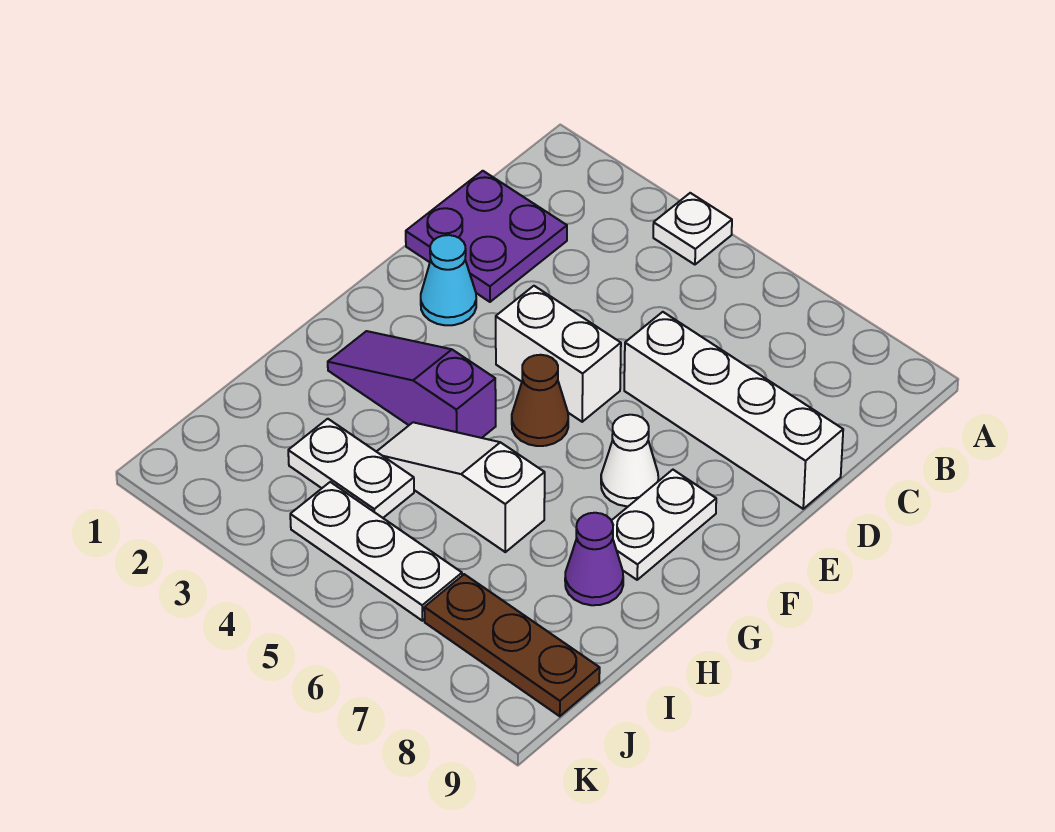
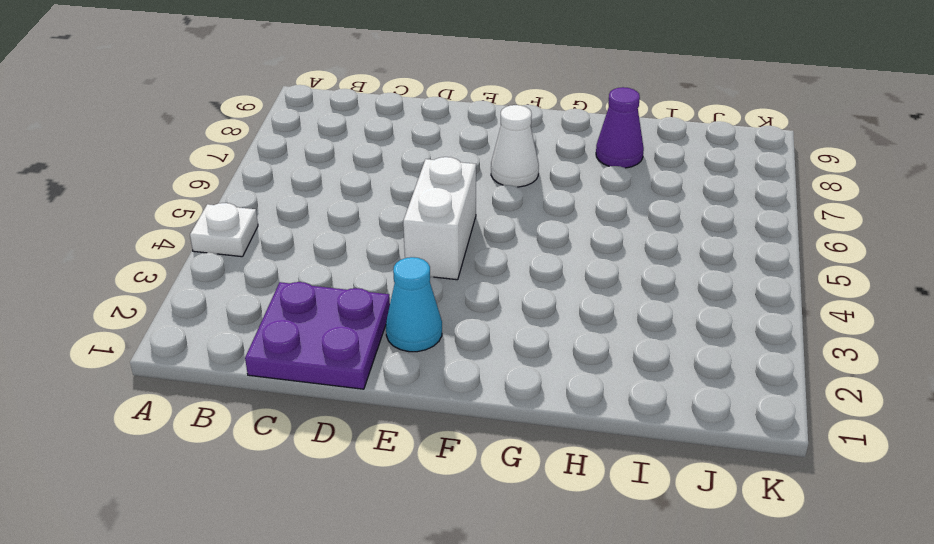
none -> white brick D6:D9 level 1
none -> brown cone F5 level 1
none -> white plate F8:G8 level 1

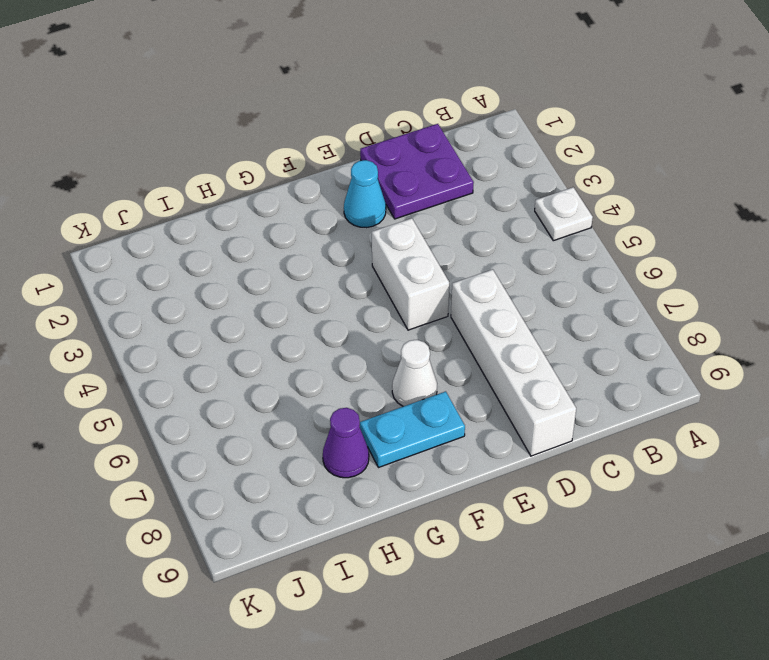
cyan plate F8:G8 level 1 -> white plate F8:G8 level 1
none -> brown cone F5 level 1
none -> purple slope G2:G4 level 1 top 4
none -> white slope H4:H6 level 1 top 6

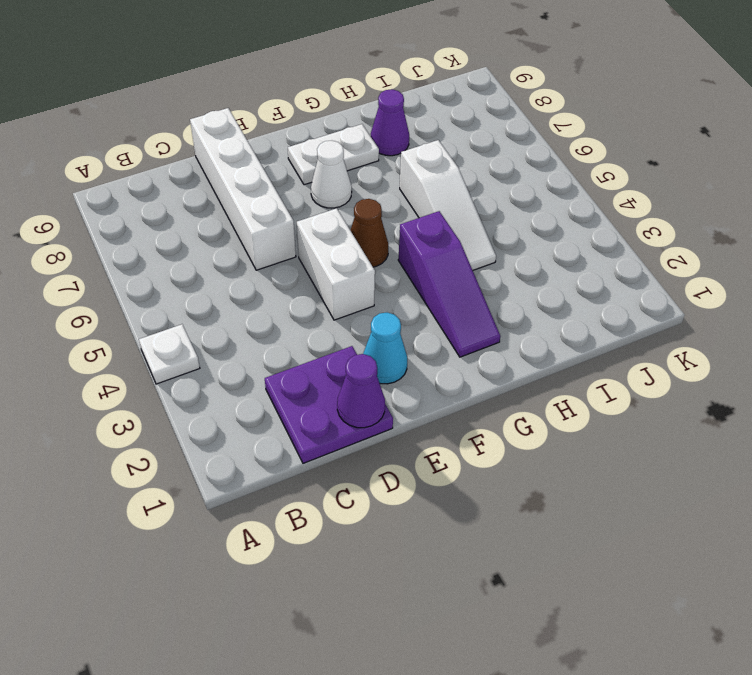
purple cone D1 level 2 -> none
none -> white plate I3:I4 level 1
none -> white plate J4:J6 level 1
none -> brown plate J7:J9 level 1

